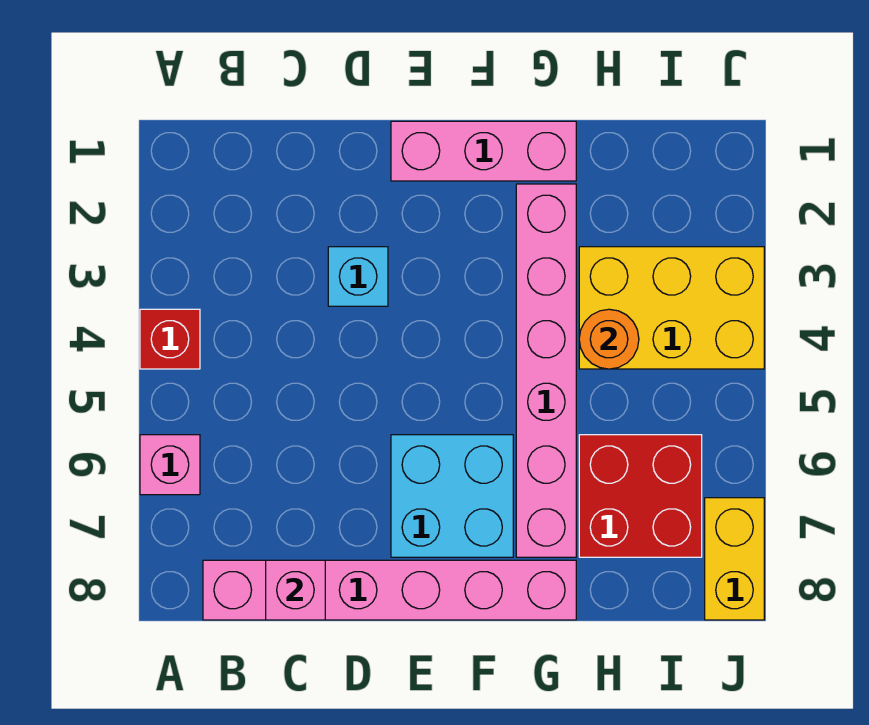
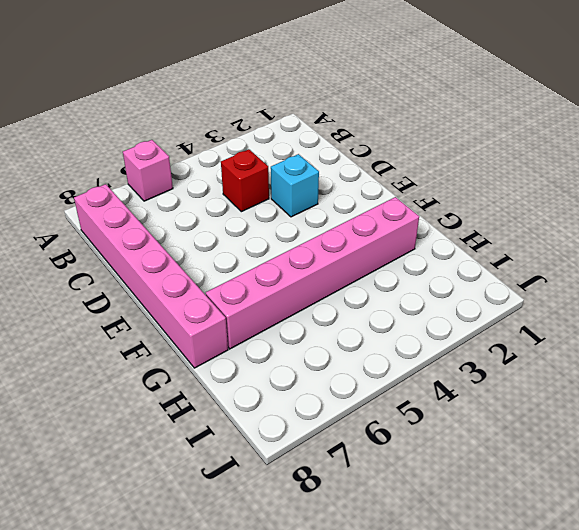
red brick C4 level 1 -> red brick A4 level 1
none -> pink brick E1:G1 level 1
none -> cyan brick E6:F7 level 1
none -> yellow brick H3:J4 level 1

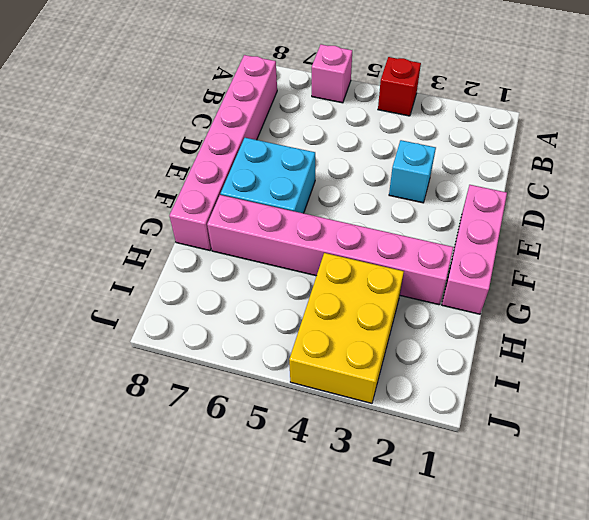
none -> red brick H6:I7 level 1
none -> yellow brick J7:J8 level 1
none -> pink brick C8 level 2

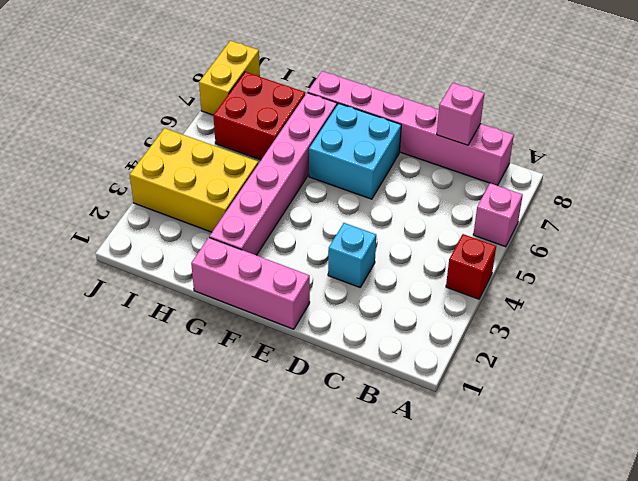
none -> orange round brick H4 level 2

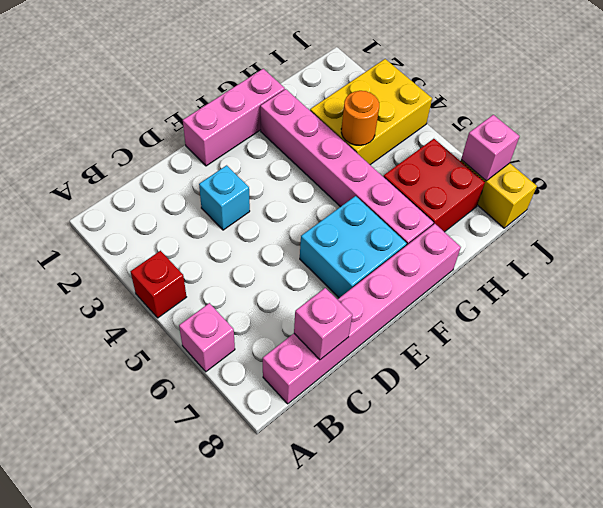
pink brick J7 level 2 -> none

